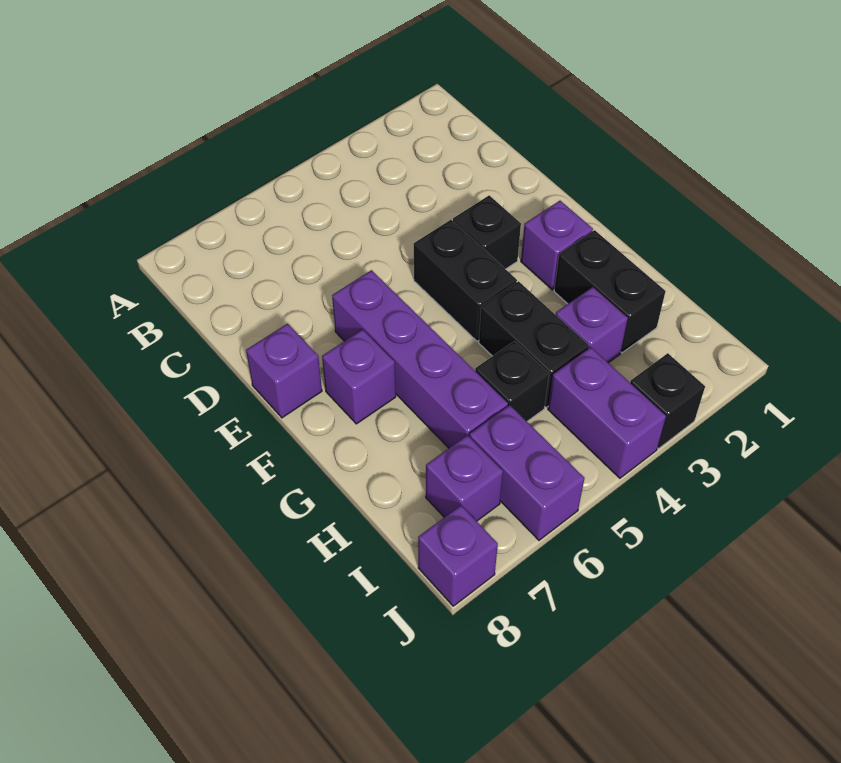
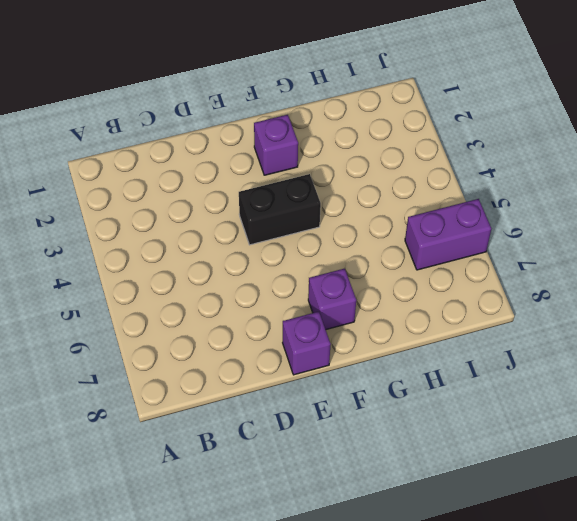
none -> black brick E3 level 1
none -> purple brick E6:H6 level 1
none -> black brick G2:H2 level 1

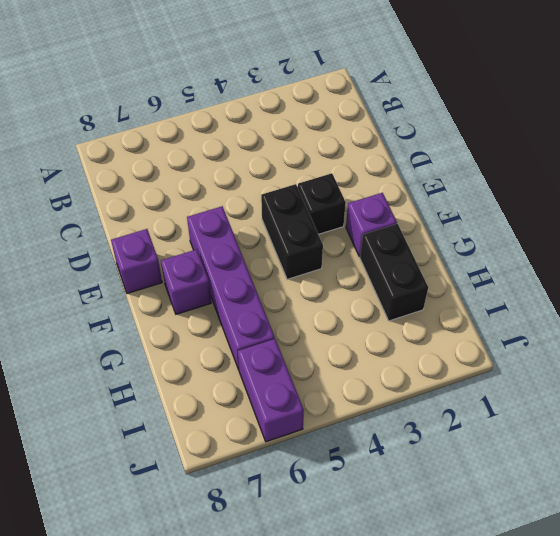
none -> black brick G4:H4 level 1
none -> purple brick H3 level 1
none -> black brick H5 level 1

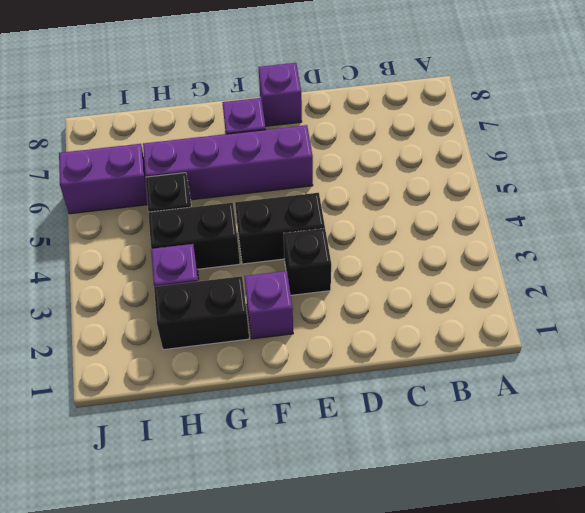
none -> purple brick I4:J4 level 1
none -> purple brick I7 level 1
none -> black brick J3 level 1

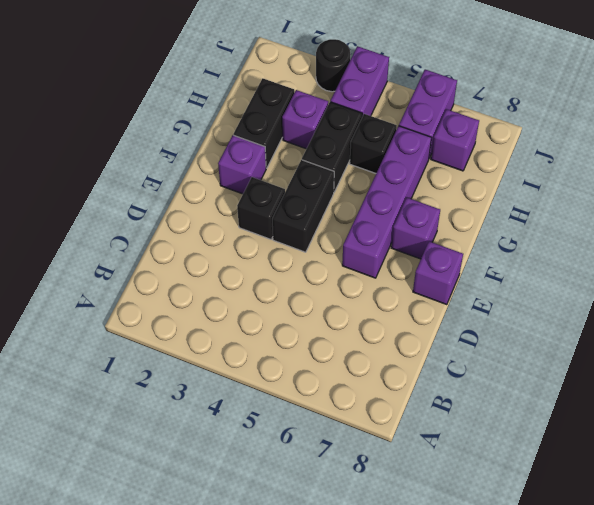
black round brick J3 level 1 -> black brick J3 level 1
none -> purple brick J8 level 1

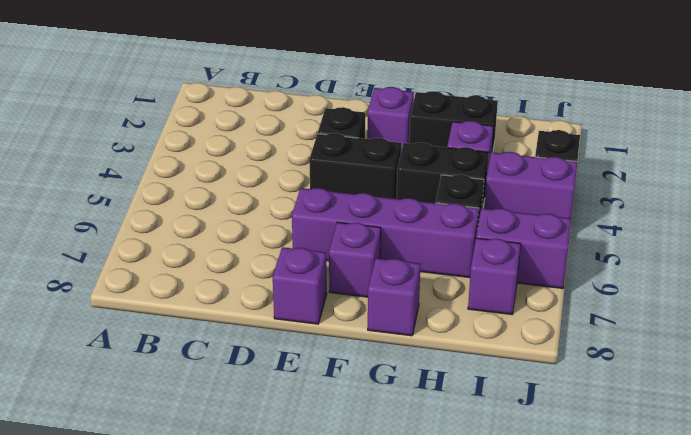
purple brick G8 level 1 -> purple brick J8 level 1

